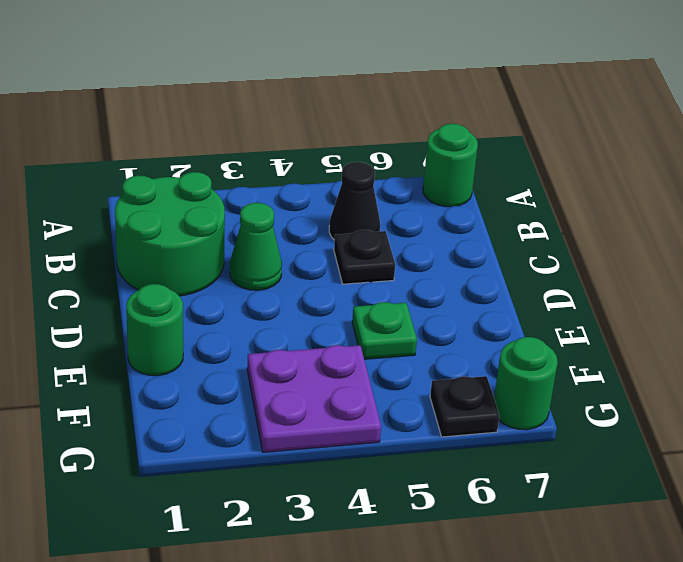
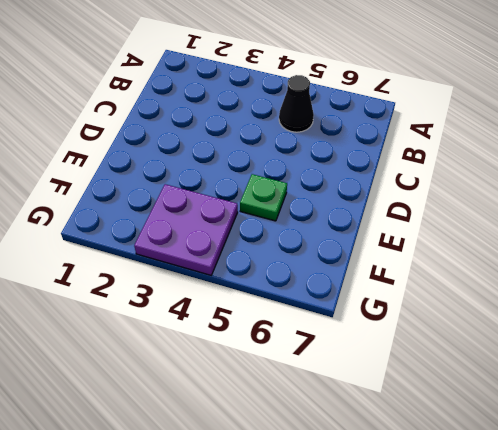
none -> green round brick A7 level 1
none -> green round brick B1:C2 level 1

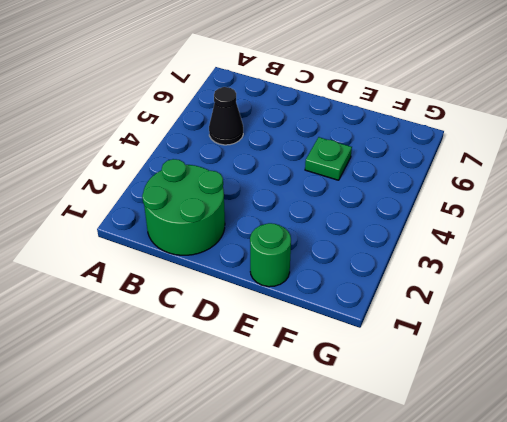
none -> green round brick A7 level 1
none -> green cone C3 level 1

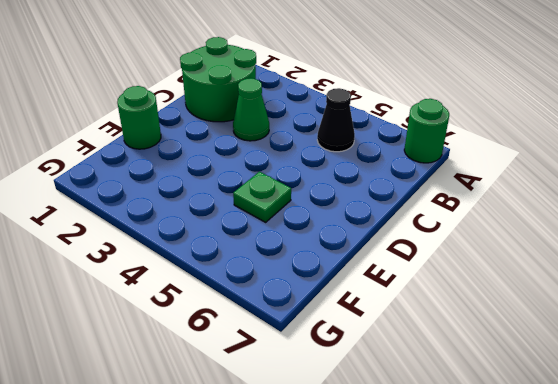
none -> black plate C5 level 1
none -> purple plate F3:G4 level 1

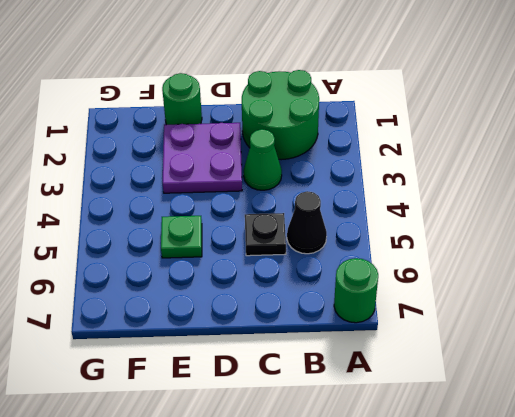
purple plate D2:E3 level 1 -> purple plate F3:G4 level 1
none -> black plate G6 level 1
none -> green round brick G7 level 1

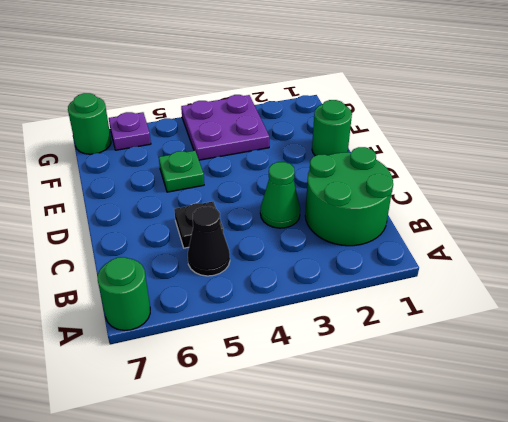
purple plate G6 level 1 -> black plate G6 level 1

